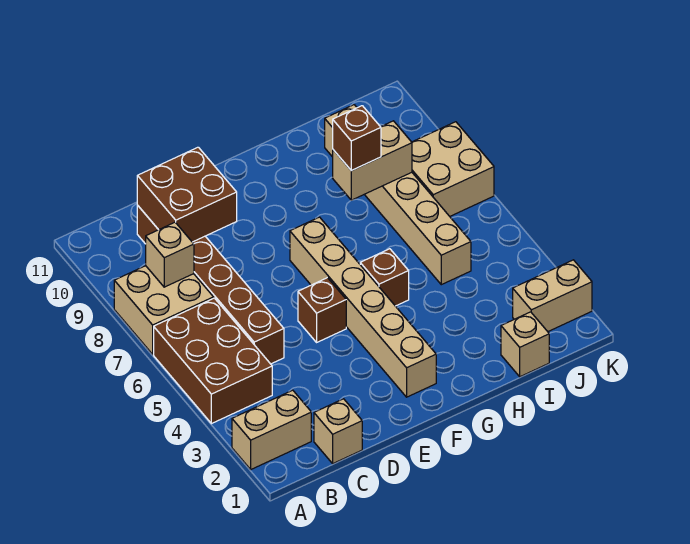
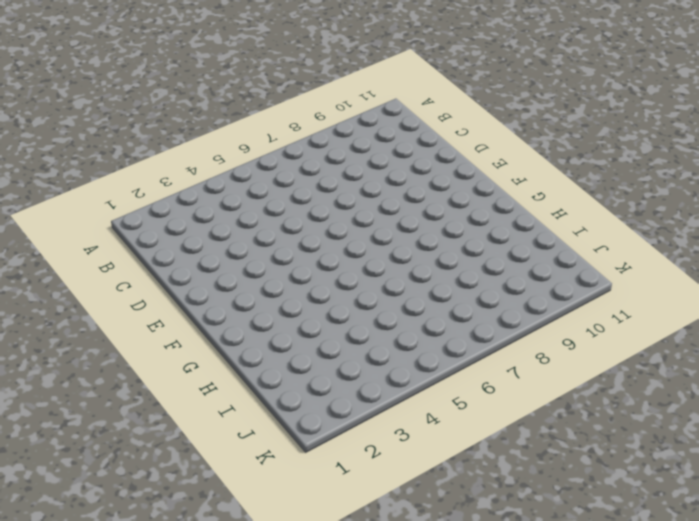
none -> tan brick A2:B2 level 1
none -> brown brick A4:B6 level 1
none -> tan brick A7:B8 level 1

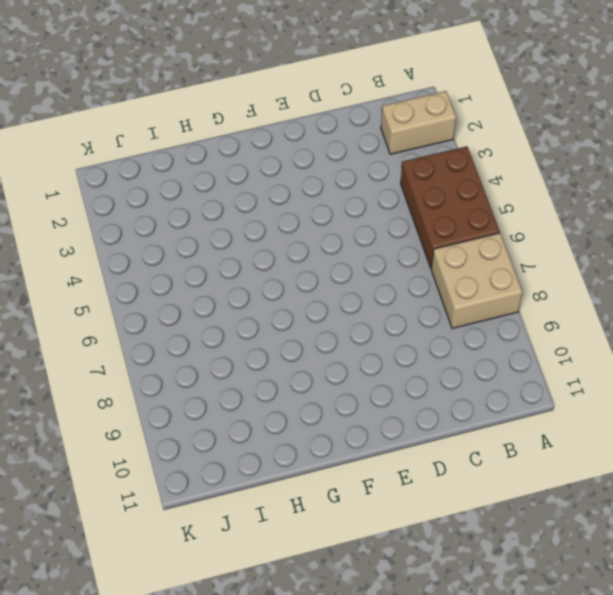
none -> tan brick C1 level 1
none -> brown brick C5:C10 level 1
none -> brown brick E5 level 1

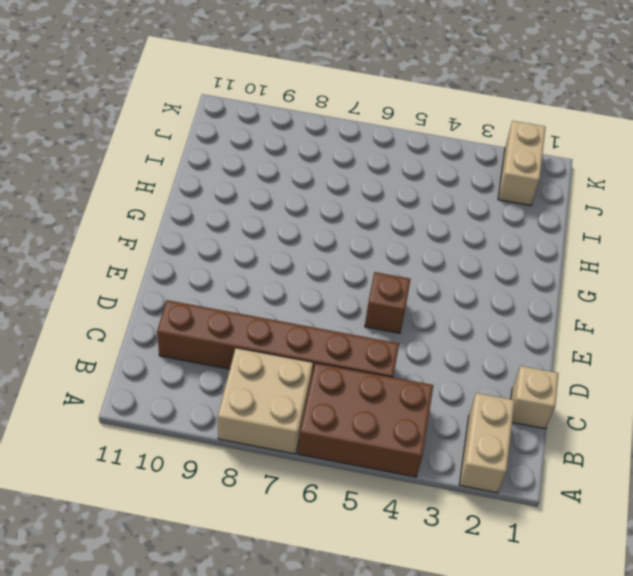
none -> tan brick F2:F7 level 1
none -> brown brick G5 level 1
none -> tan brick I1 level 1

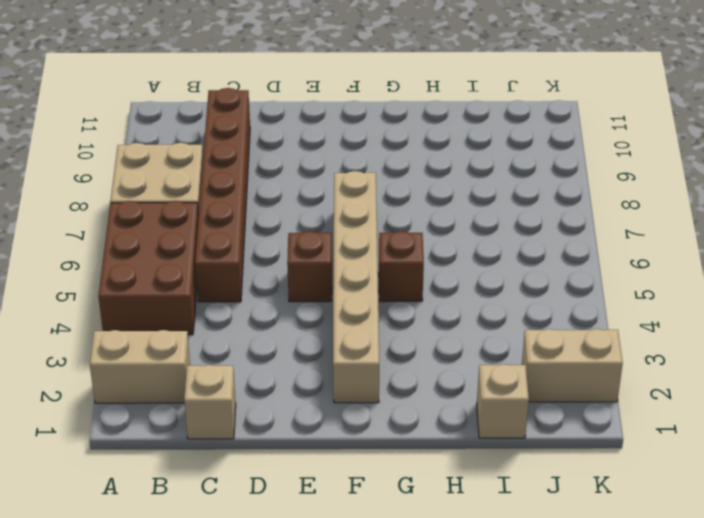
none -> tan brick I5:I10 level 1
none -> tan brick J7:K8 level 1
none -> tan brick B8 level 2

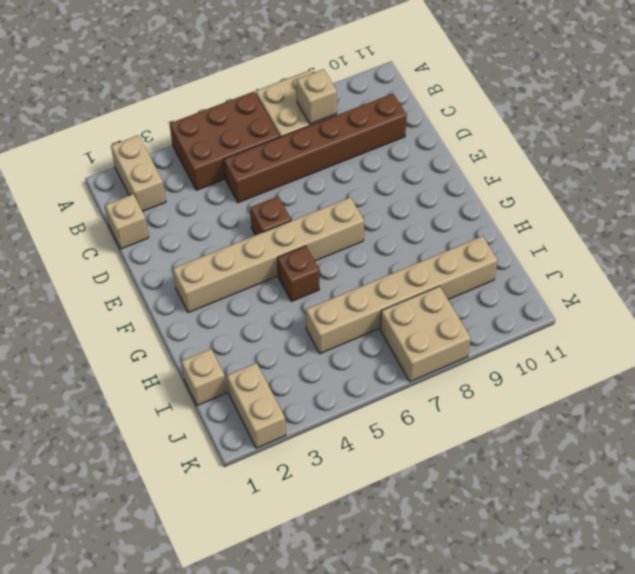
none -> brown brick C9:D10 level 2
none -> tan brick H8:I8 level 2
none -> brown brick H8 level 3

